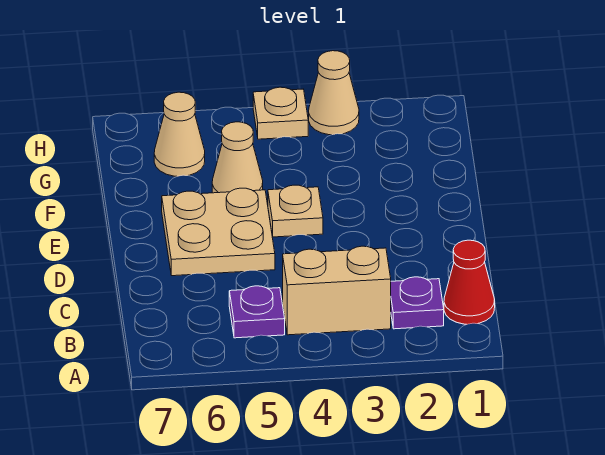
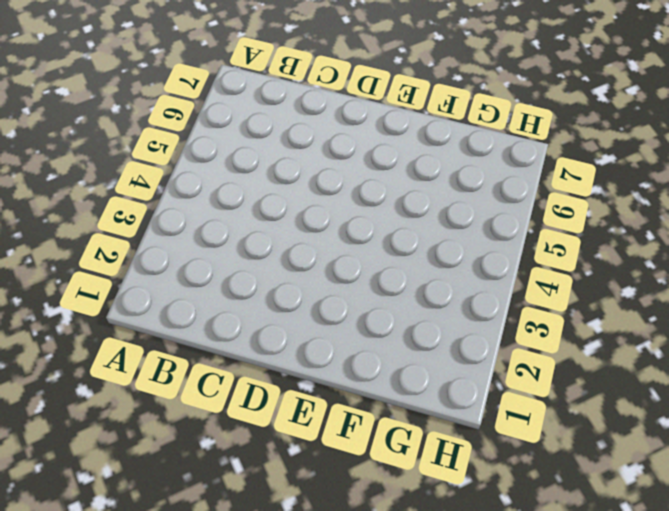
none -> red cone B1 level 1
none -> purple plate B2 level 1

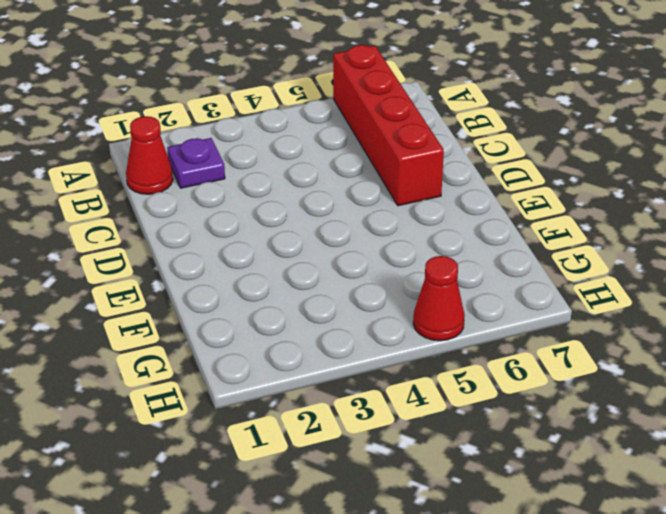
red brick A6:D6 level 1 -> tan plate D5:E6 level 1
red cone H5 level 1 -> none
none -> tan brick B3:B4 level 1
none -> purple plate B5 level 1

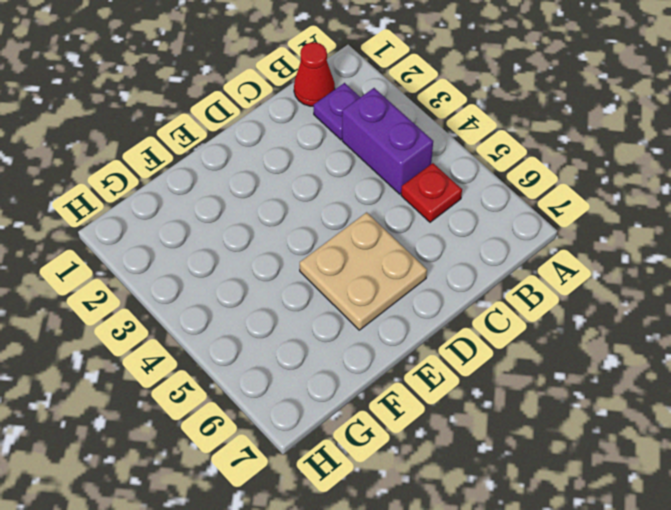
purple brick B3:B4 level 1 -> tan brick B3:B4 level 1
red plate B5 level 1 -> purple plate B5 level 1
none -> tan plate E4 level 1
none -> tan cone F5 level 1

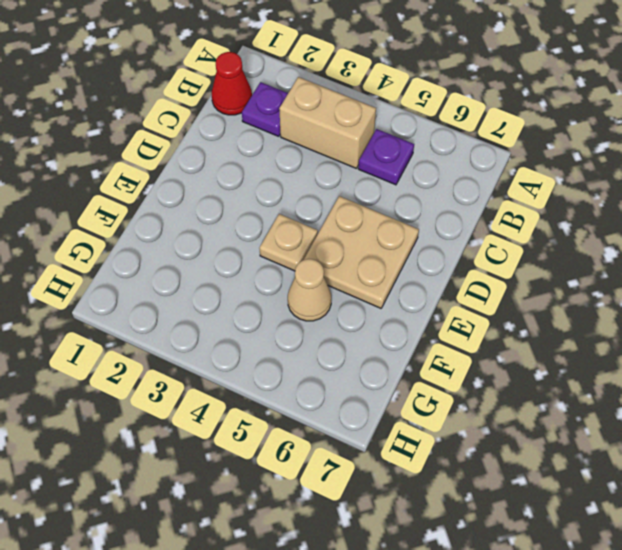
none -> tan cone G6 level 1
none -> tan cone H3 level 1

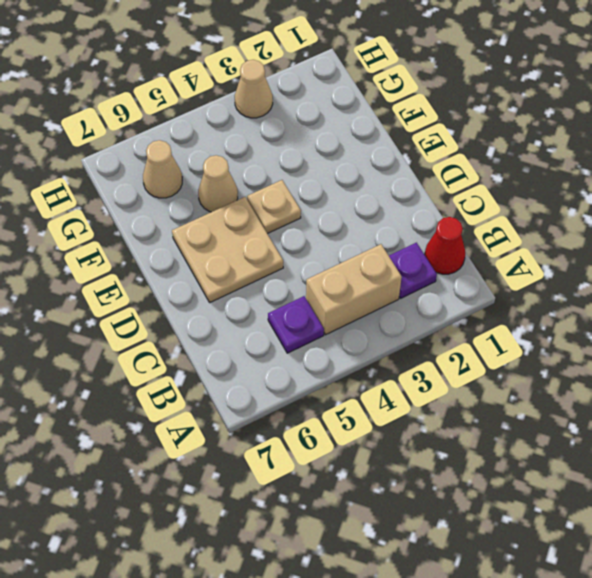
none -> tan plate H4 level 1

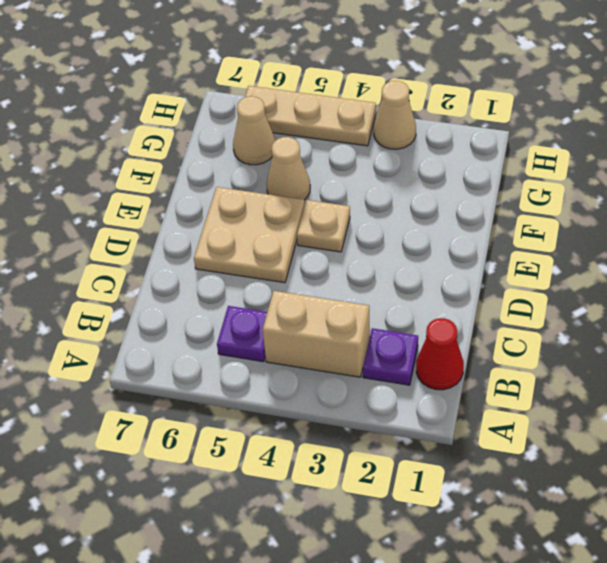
tan plate H4:H6 level 1 -> tan plate H4 level 1

